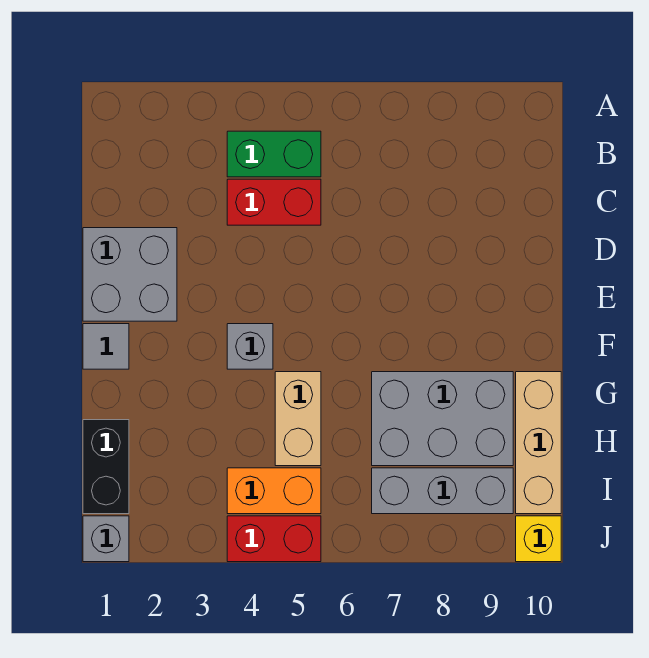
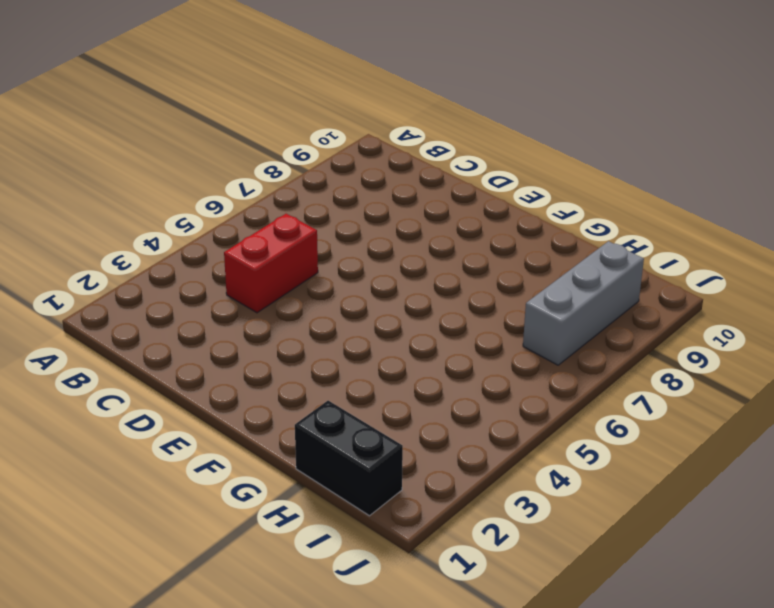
none -> green brick B4:B5 level 1
none -> grey brick D1:E2 level 1
none -> grey tile F1 level 1

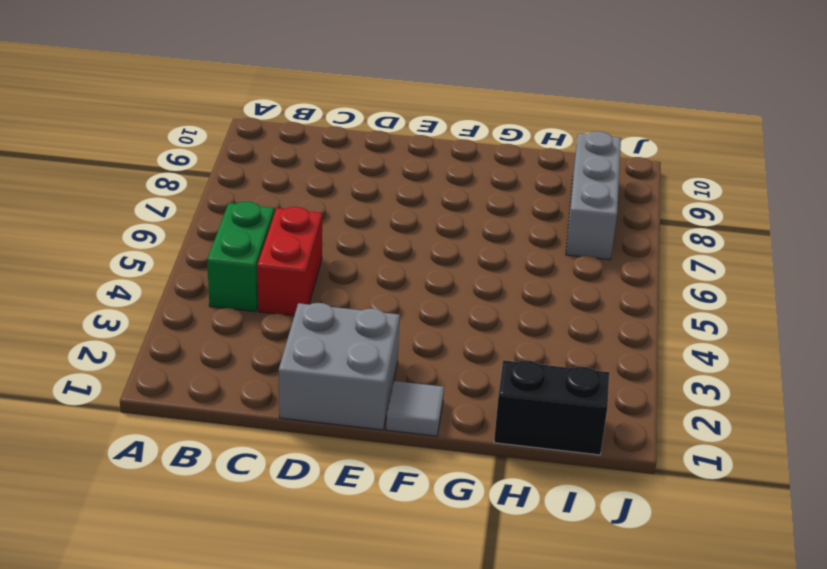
none -> grey brick F4 level 1
none -> tan brick G5:H5 level 1
none -> grey brick G7:H9 level 1

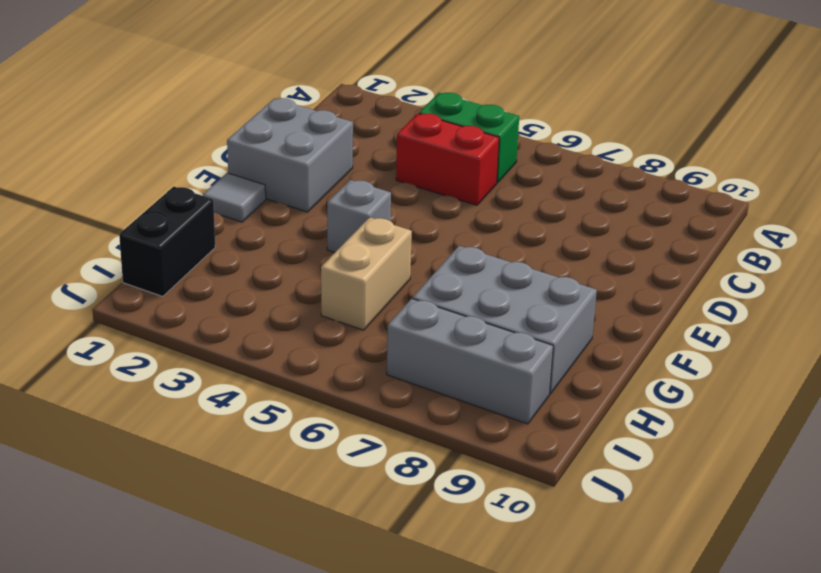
none -> tan brick G10:I10 level 1
none -> orange brick I4:I5 level 1
none -> grey brick J1 level 1

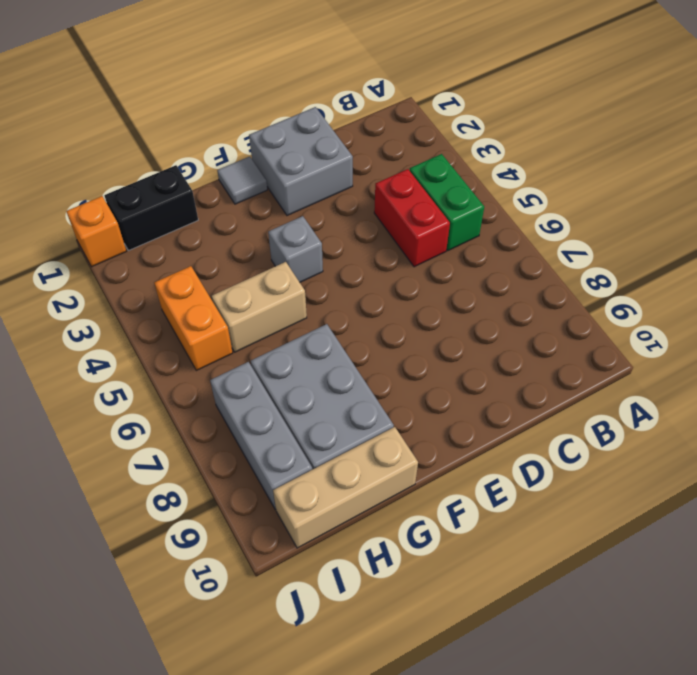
orange brick J1 level 1 -> grey brick J1 level 1
none -> red brick J4:J5 level 1
none -> yellow brick J10 level 1

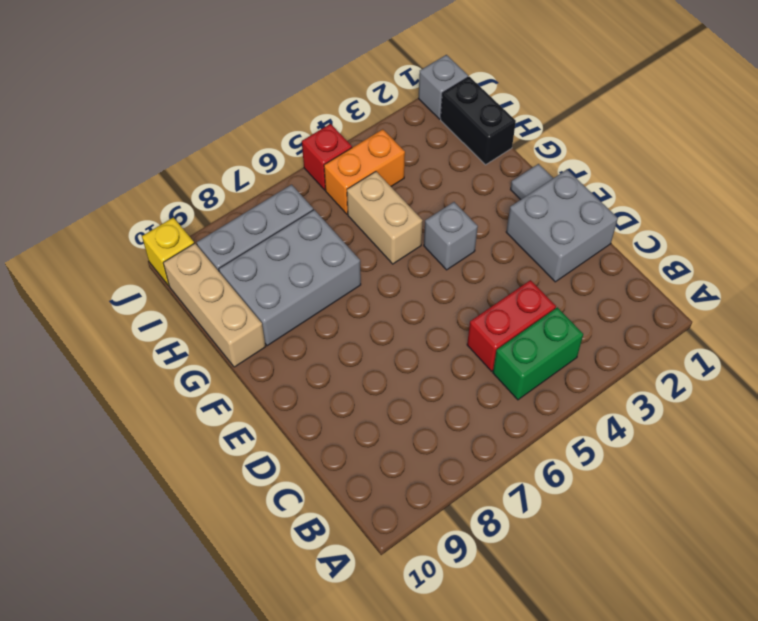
red brick J5 level 1 -> red brick J4:J5 level 1

